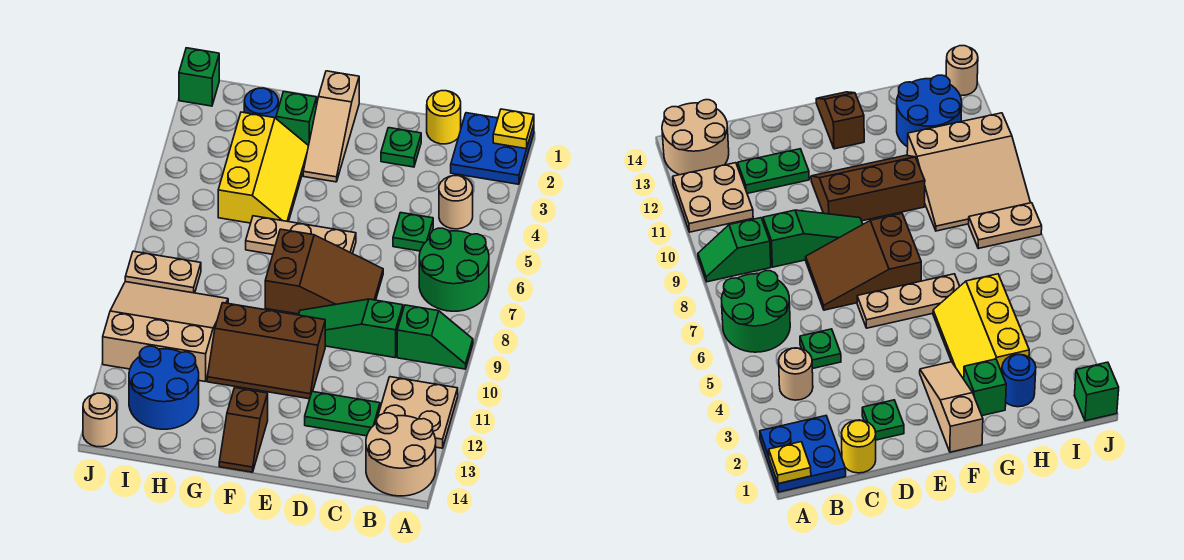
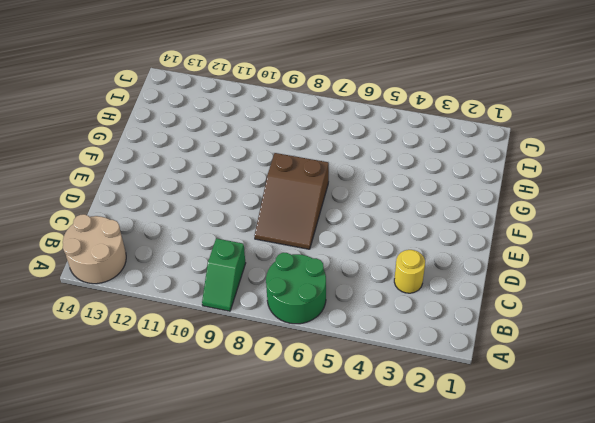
yellow round brick C3 level 1 -> yellow round brick C1 level 1
none -> blue plate A1:B2 level 1
none -> tan plate A11:B12 level 1
none -> tan round brick B4 level 1

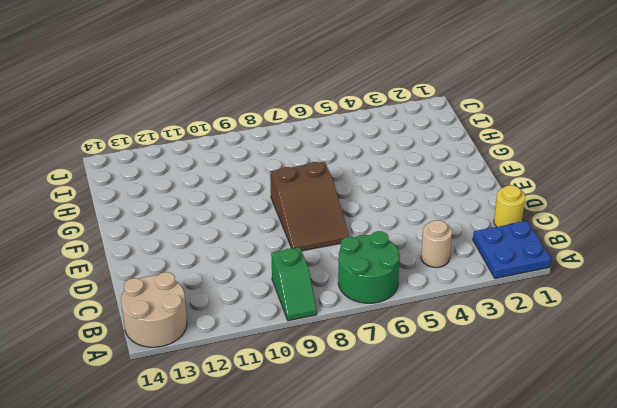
none -> tan plate A11:B12 level 1
none -> green plate C5 level 1
none -> green slope C9:E9 level 1 top C

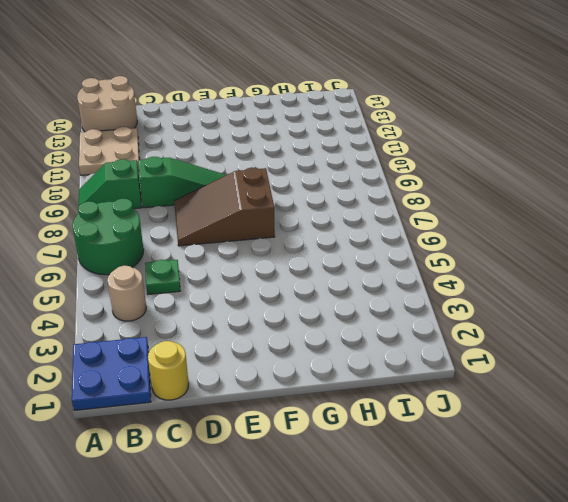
none -> green plate C12:D12 level 1
none -> green plate D2 level 1
none -> tan plate E6:G6 level 1

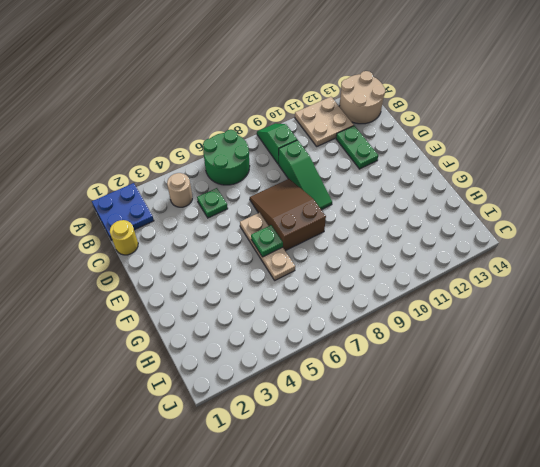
green plate F6 level 2 -> green plate D2 level 1
none -> brown slope E10:G11 level 1 top 10
none -> tan slope F1:F3 level 1 top 1
none -> brown slope F13:F14 level 1 top 13

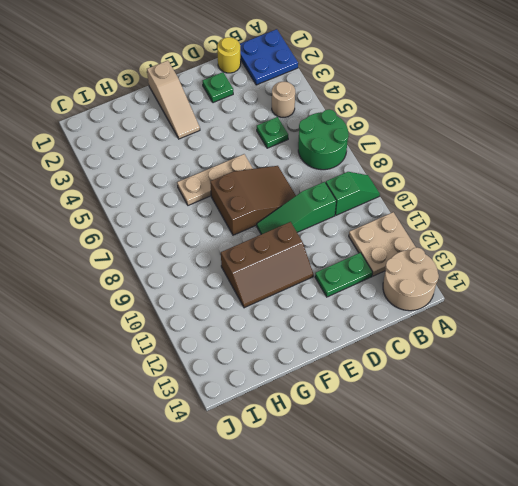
none -> brown slope F13:F14 level 1 top 13
none -> green brick G2 level 1
none -> yellow slope G3:H5 level 1 top H

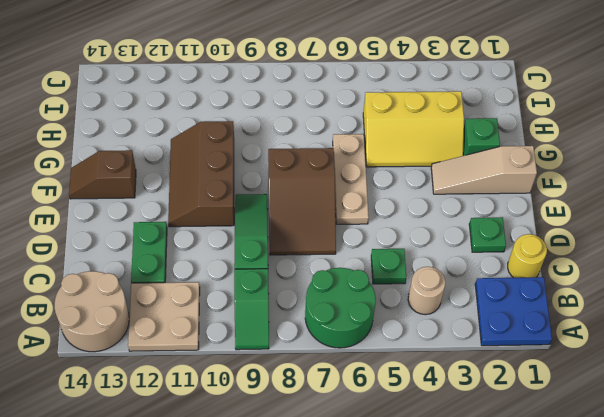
none -> blue round brick H2 level 1
none -> tan slope H9:J11 level 1 top 11
none -> blue round brick H12:I13 level 1

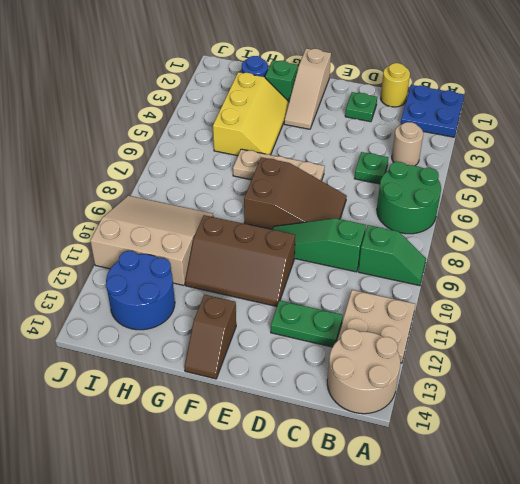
none -> tan plate I8:J8 level 1
none -> green brick J1 level 1
none -> tan round brick J14 level 1

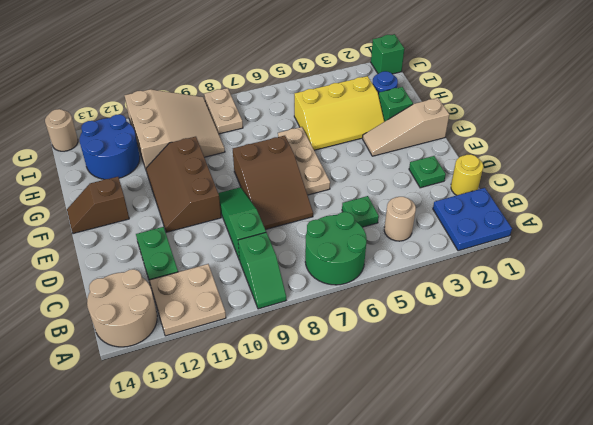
none -> yellow plate A1 level 2

